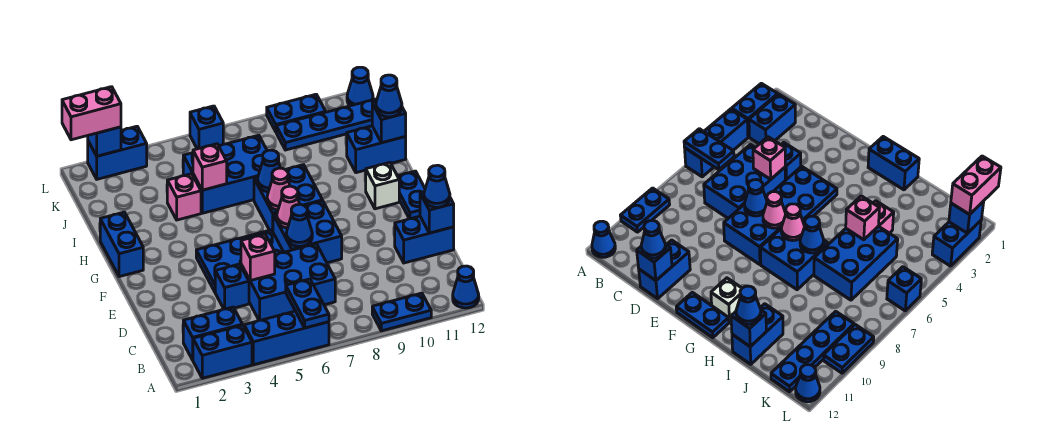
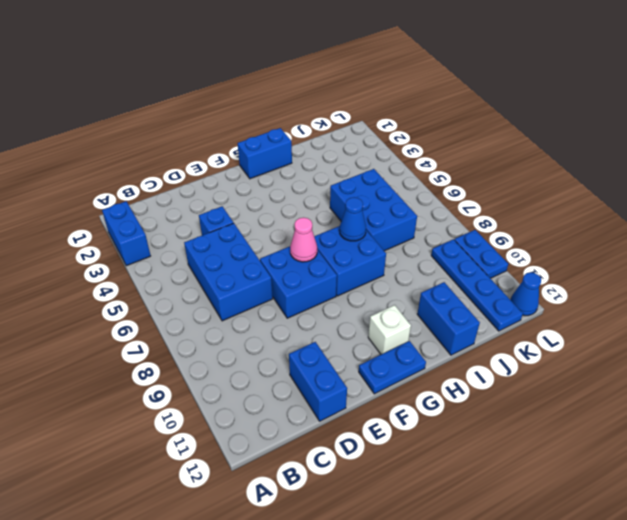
none -> blue brick A4:A6 level 1
none -> blue plate A9:A10 level 1
none -> blue cone A12 level 1
none -> blue brick B2:B3 level 1

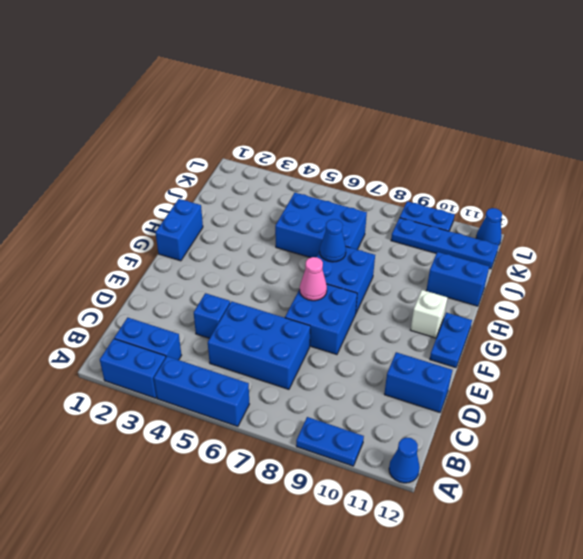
none -> blue plate E4:F6 level 1
none -> pink brick I4 level 1
none -> blue brick L2:L3 level 1
none -> blue brick L6 level 1

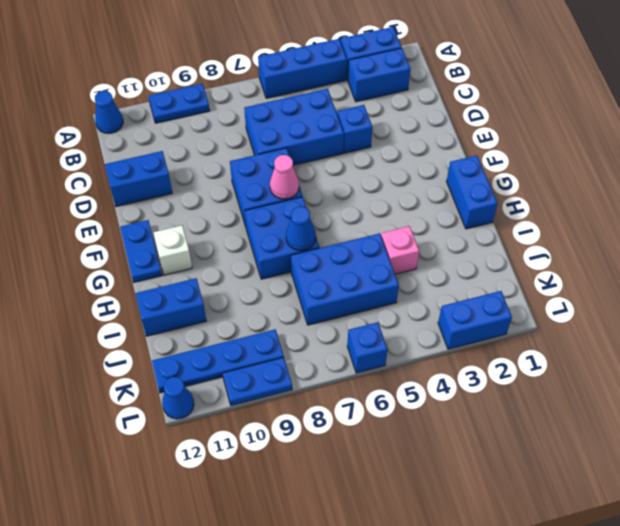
none -> blue plate E4:F6 level 1
none -> blue plate A6:B6 level 2
none -> pink brick D5 level 2
none -> blue brick D12 level 2

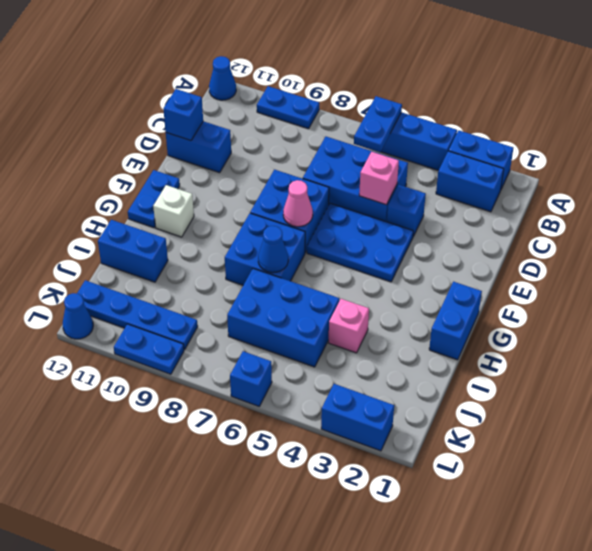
none -> blue cone E7 level 2
none -> pink cone G7 level 2
none -> pink brick I5 level 2
none -> blue brick I12 level 2

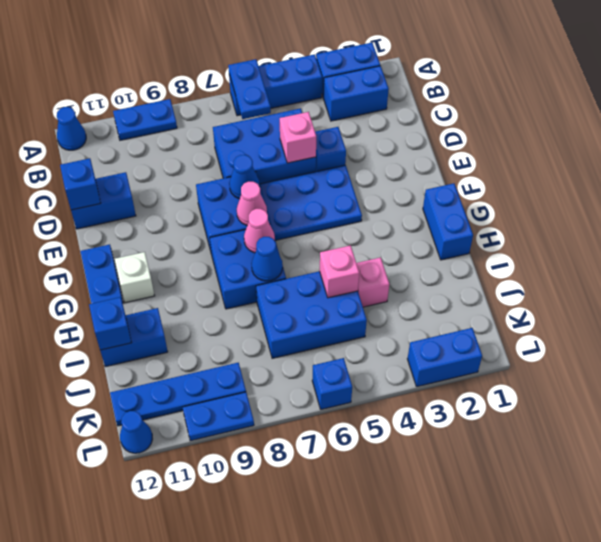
none -> blue brick L2 level 2
none -> blue cone D12 level 3
none -> blue cone I12 level 3
none -> pink brick L1:L2 level 3

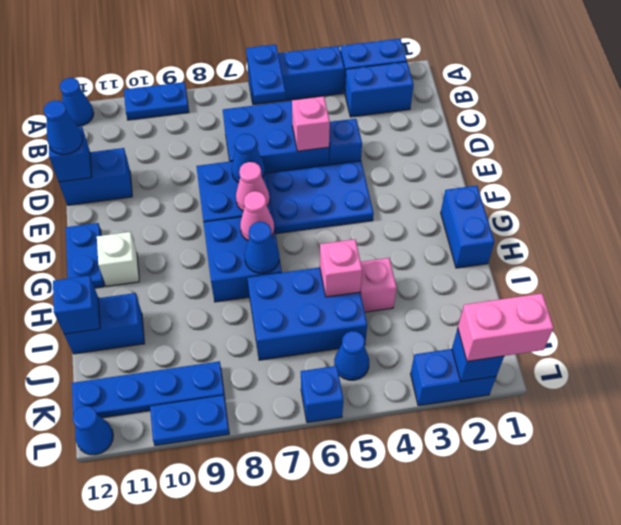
blue cone K5 level 1 -> blue cone I12 level 3

